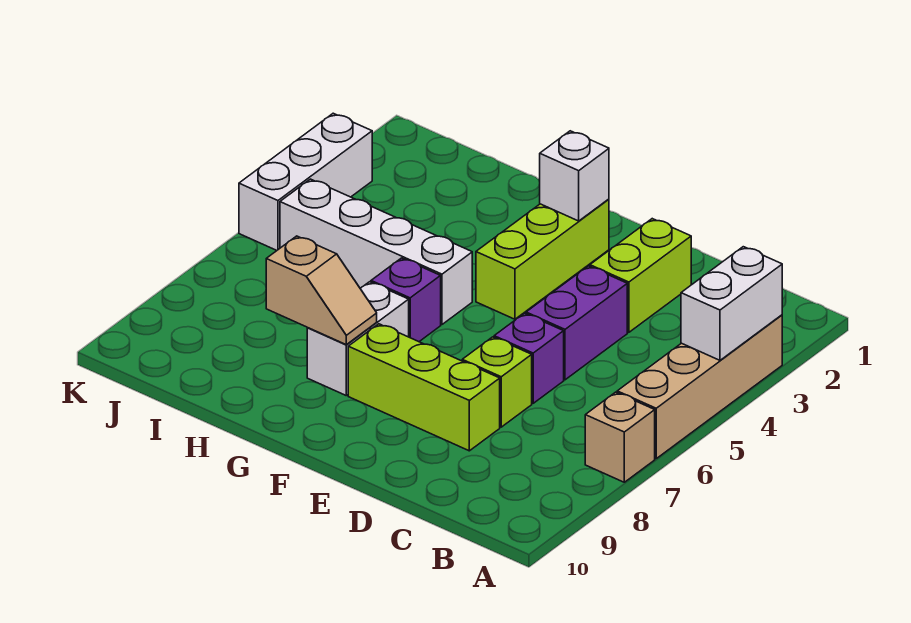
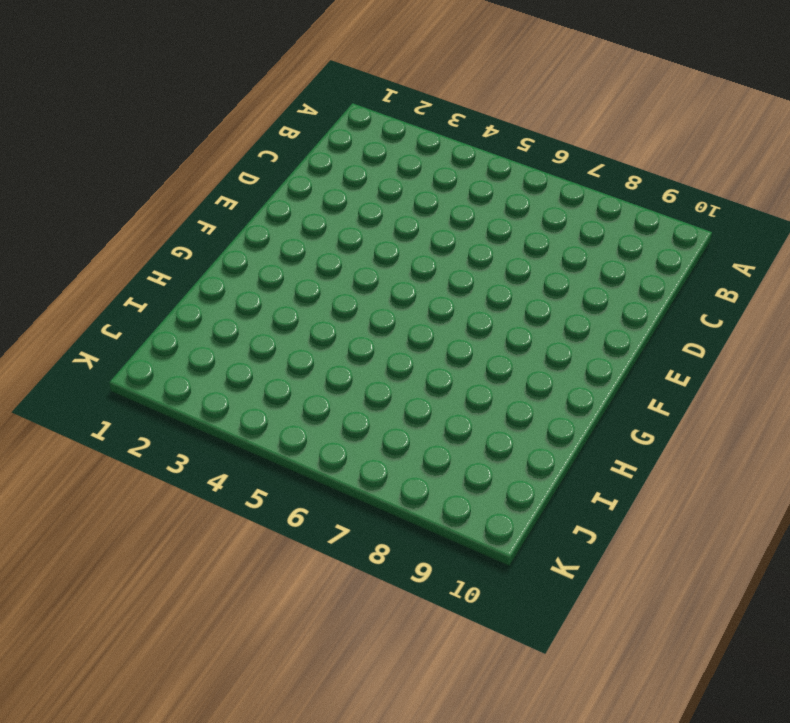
none -> tan brick A3:A6 level 1
none -> tan brick A7 level 1
none -> lime brick D2:D3 level 1

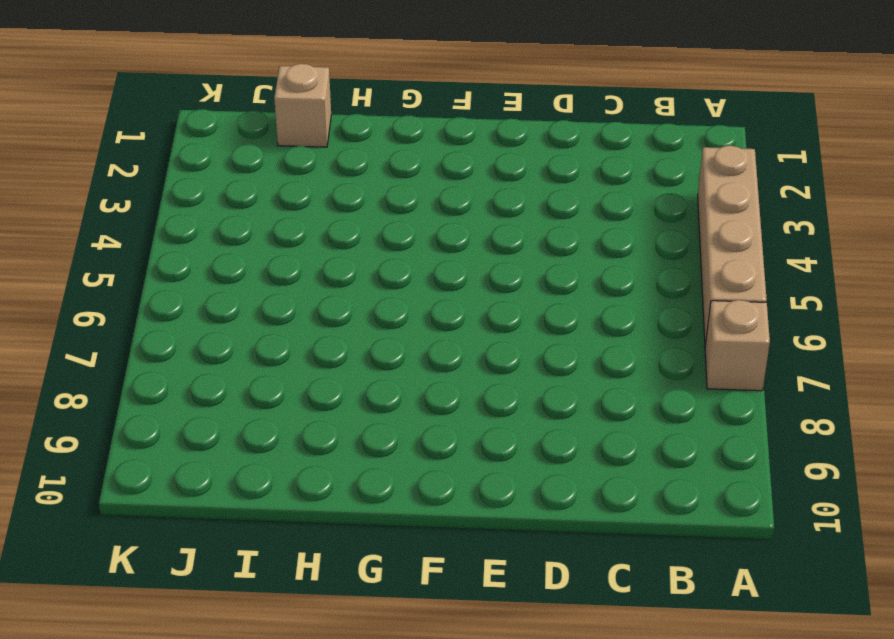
tan brick I1 level 1 -> none
none -> lime brick D2:D3 level 1
none -> purple brick D4:D5 level 1
none -> purple brick D6 level 1

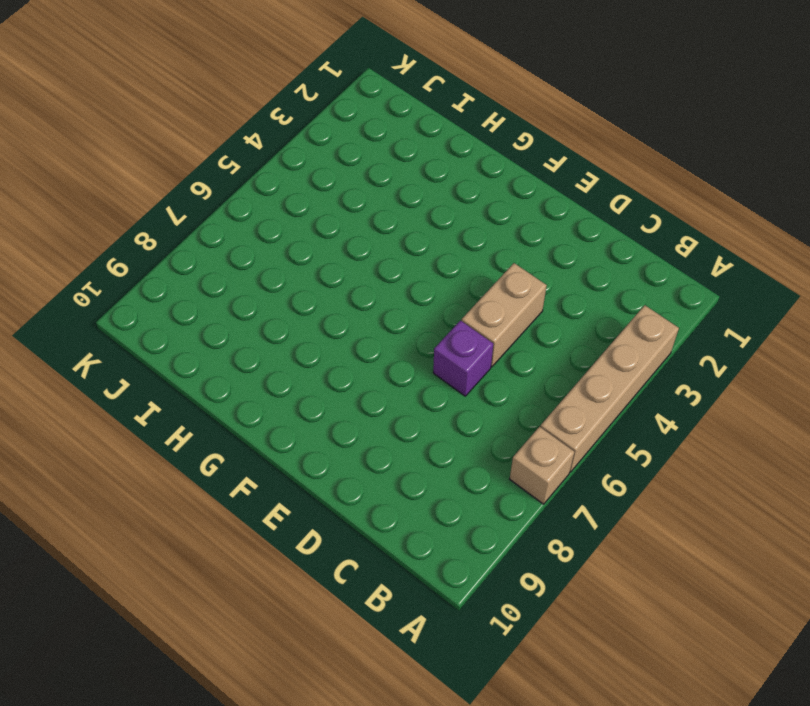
tan brick D4:D5 level 1 -> purple brick D4:D5 level 1
none -> lime brick D2:D3 level 1
none -> lime brick D7 level 1
none -> lime brick D8:F8 level 1

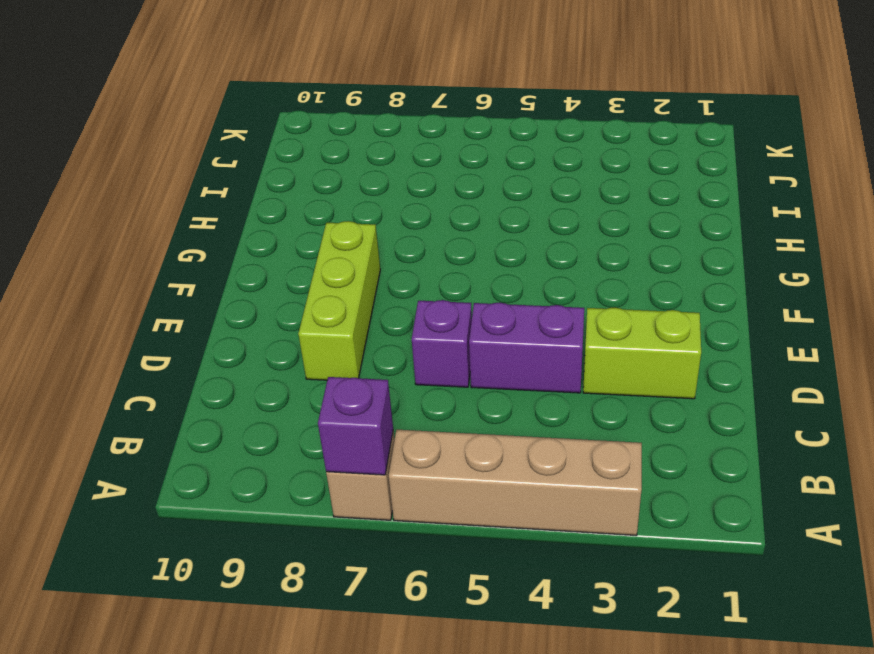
purple brick A7 level 2 -> purple brick G6 level 1
none -> lime brick D7 level 1
none -> lime brick F2:F4 level 1
none -> white brick G5:J5 level 1

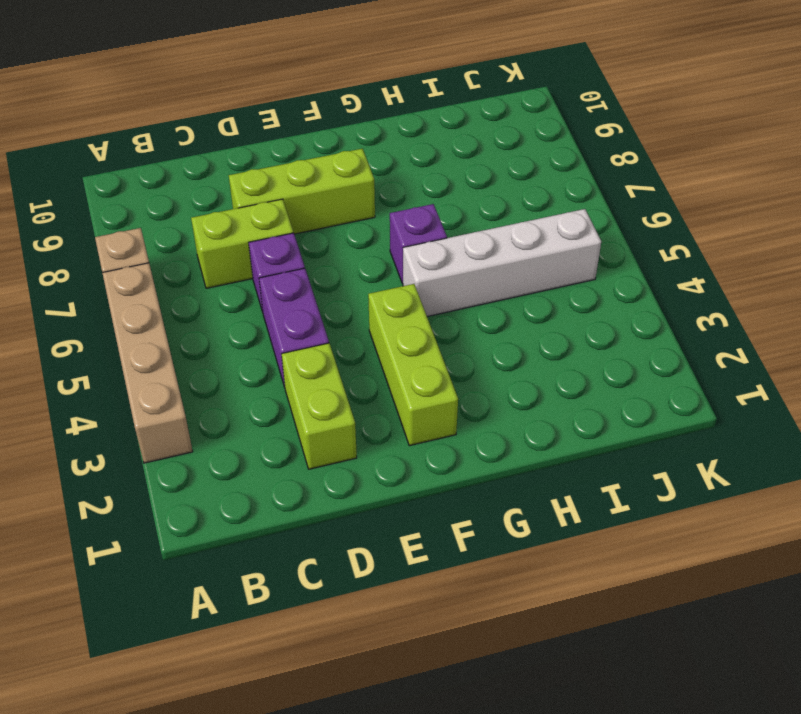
lime brick C7:D7 level 1 -> lime brick D7 level 1
none -> white brick G7:G8 level 1
none -> white brick K3:K5 level 1
none -> white brick A3:A4 level 2

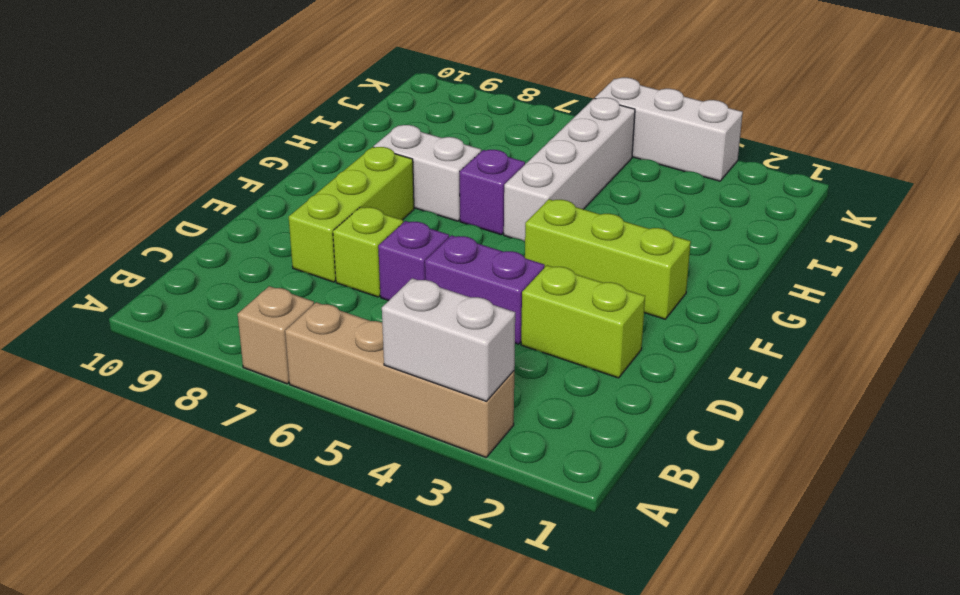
none -> white brick F2 level 2
none -> tan slope G8:H8 level 2 top H

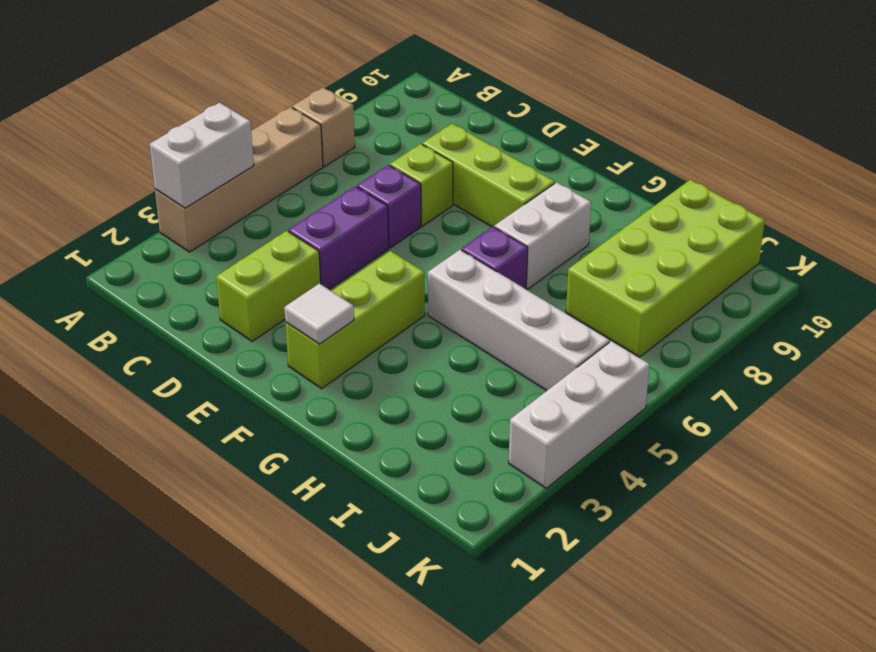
white tile F2 level 2 -> white brick F2 level 2
lime brick I7:J10 level 1 -> none
none -> tan slope G8:H8 level 2 top H

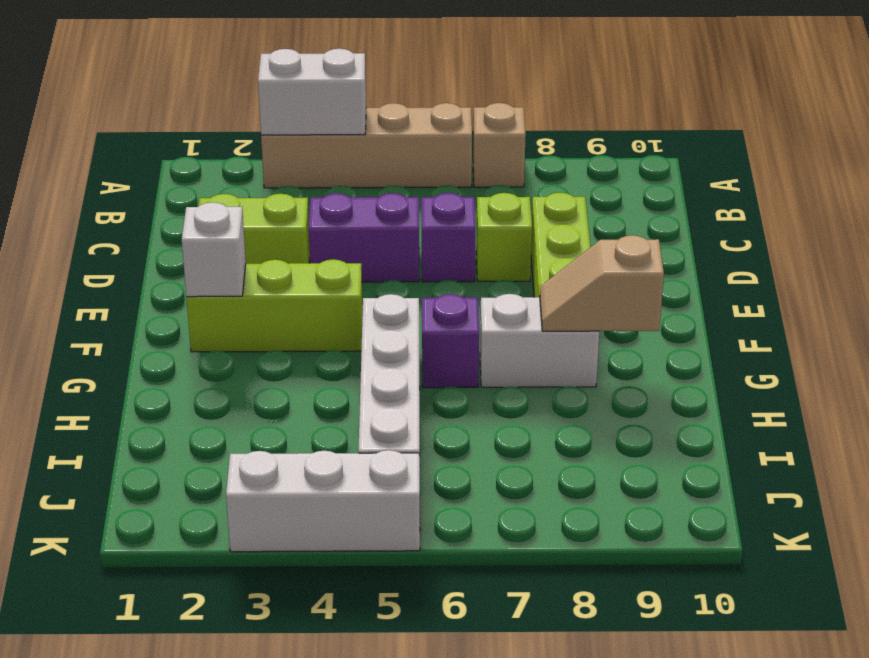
tan slope G8:G9 level 2 top 9 -> tan slope G8:H8 level 2 top H

